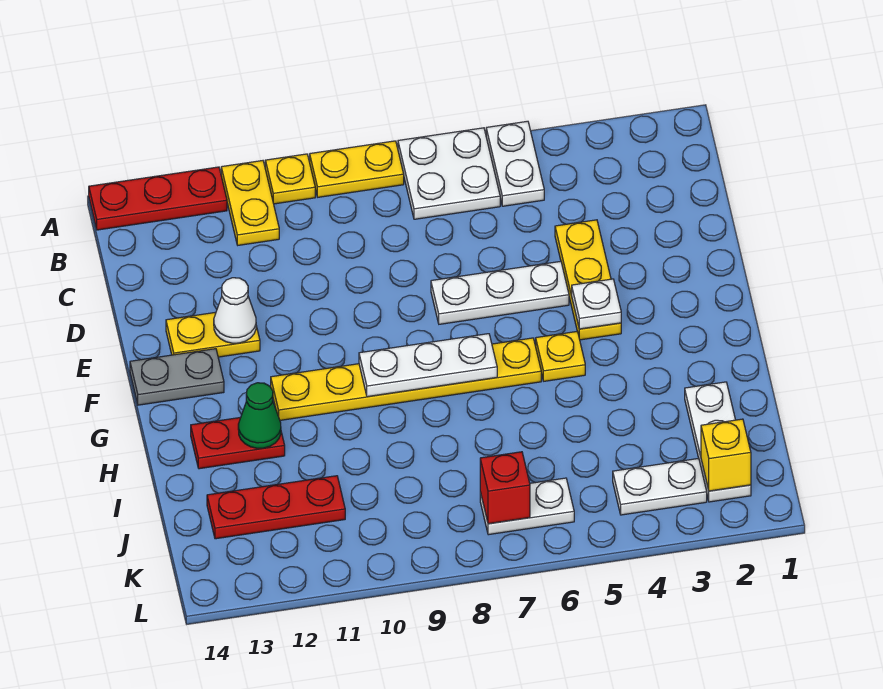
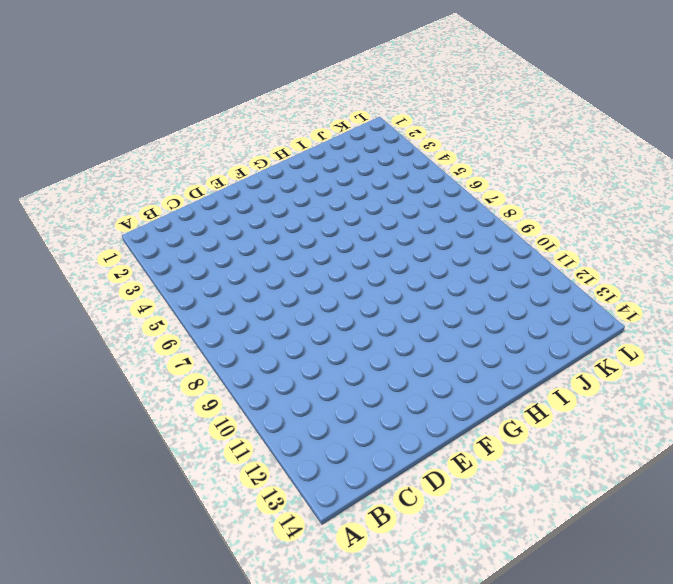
none -> white plate A5:B5 level 1
none -> white plate A6:B7 level 1
none -> yellow plate A8:A9 level 1

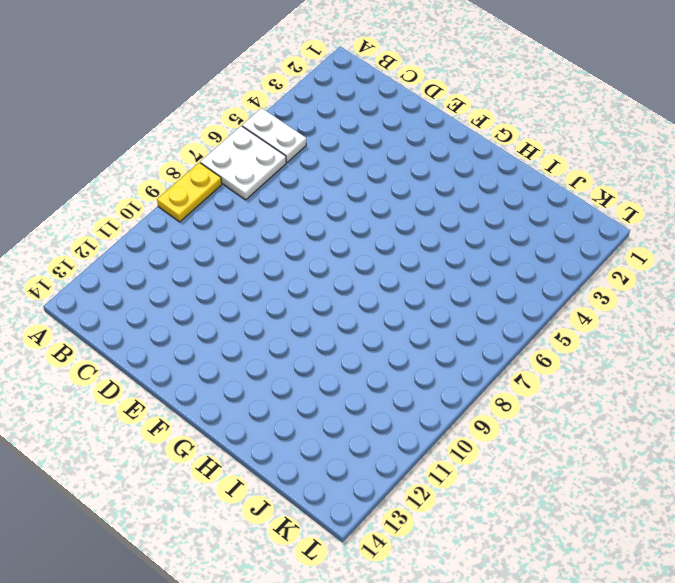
none -> yellow plate A10 level 1
none -> yellow plate A11:B11 level 1
none -> red plate A12:A14 level 1

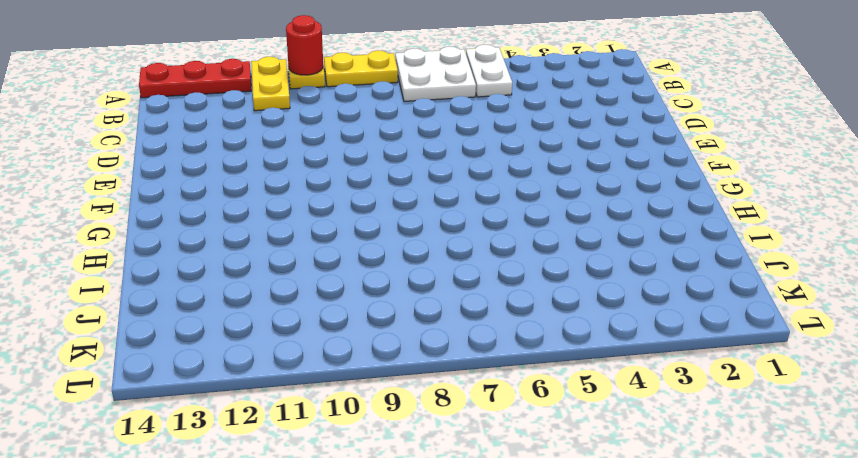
red round brick A10 level 2 -> none
none -> yellow plate D4:F4 level 1
none -> white plate E5:E7 level 1
none -> yellow plate E12:E13 level 1

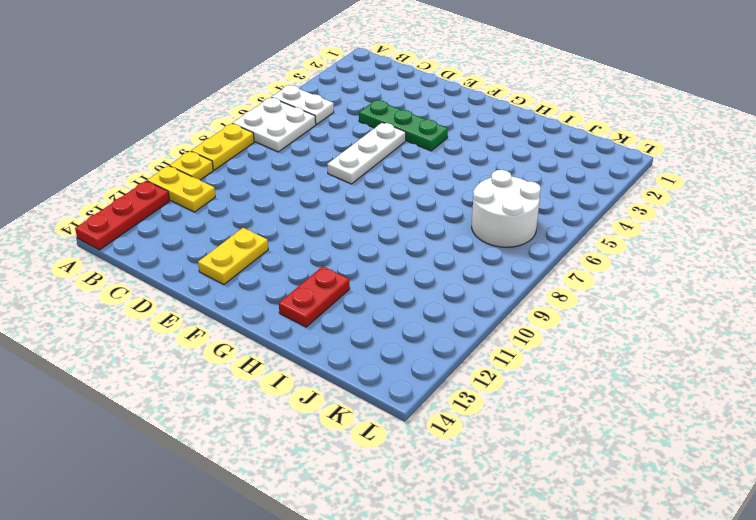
green plate D4:F4 level 1 -> yellow plate D4:F4 level 1
white round brick J6:K7 level 1 -> white plate K6:K7 level 1
none -> grey plate F13:F14 level 1
none -> yellow plate G5 level 1
none -> yellow plate G6:G11 level 1

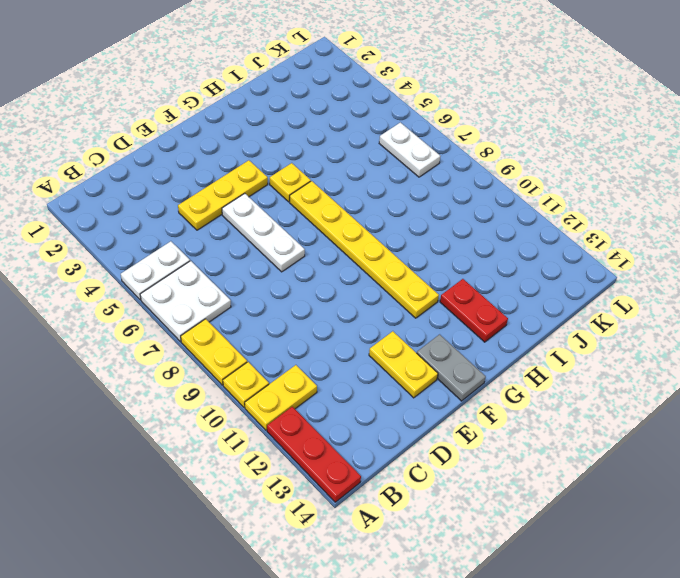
none -> white plate I2:K2 level 1
none -> red plate J11:J13 level 1
none -> white plate K3:K4 level 1

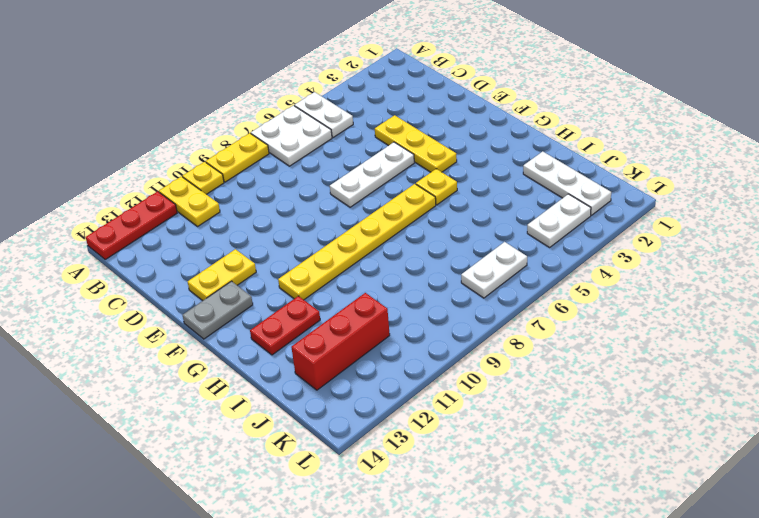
red brick J11:J13 level 1 -> red plate J11:J13 level 1
none -> white cone E12 level 2
none -> white plate F4 level 2
none -> white plate G7:G9 level 2

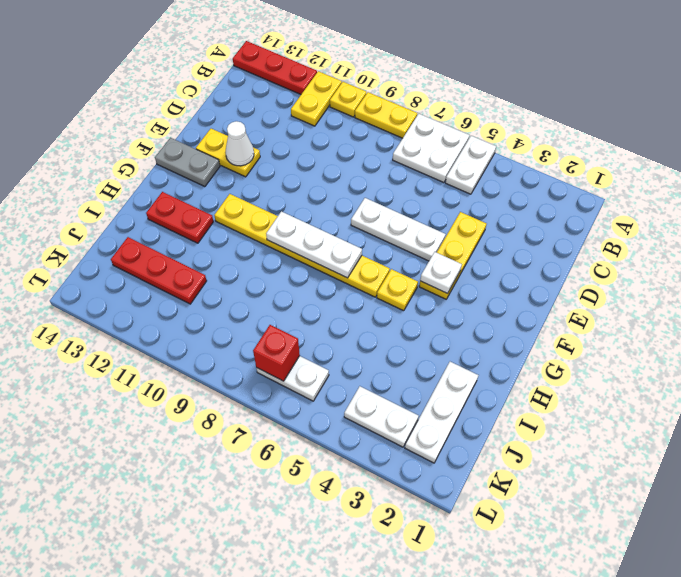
none -> green cone H12 level 2
none -> yellow brick K2 level 2

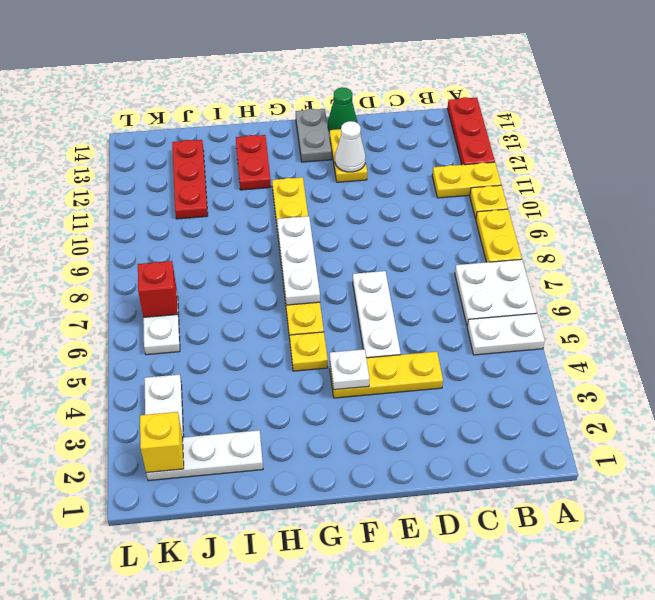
green cone E14 level 1 -> green cone H12 level 2

